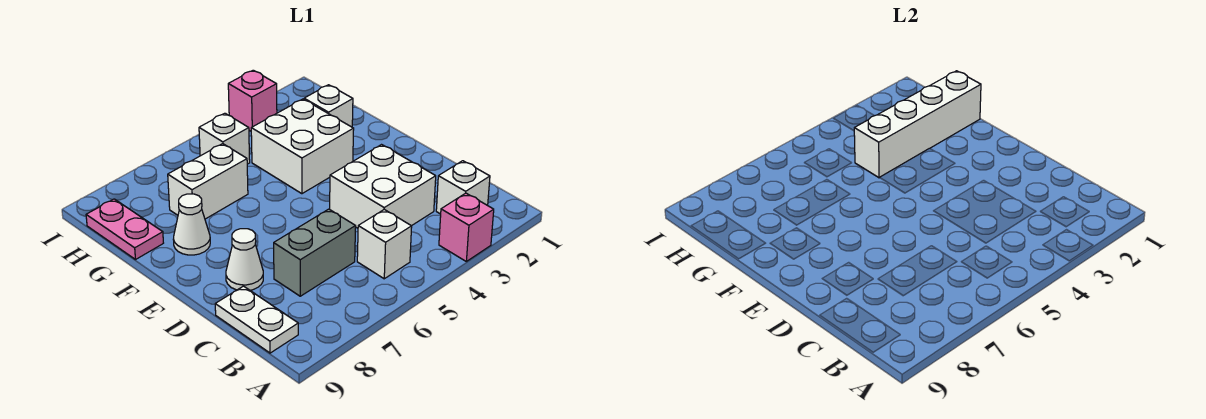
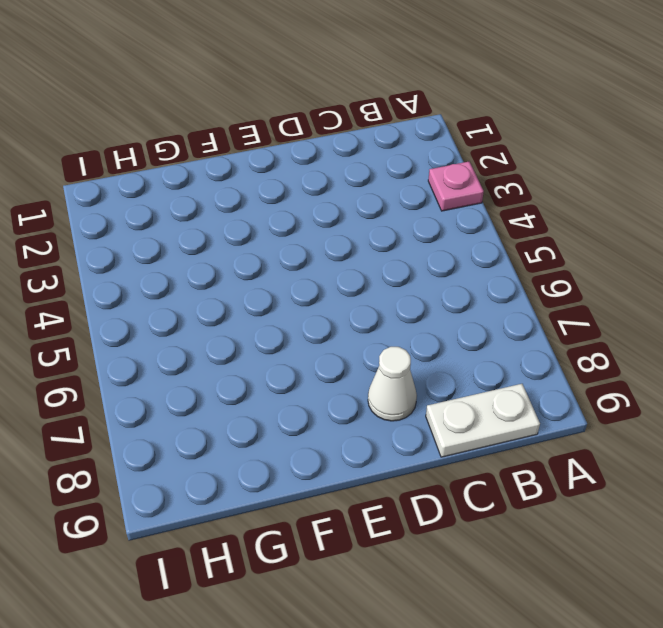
pink plate A3 level 1 -> pink brick A3 level 1
none -> white brick B2 level 1
none -> white brick B5 level 1
none -> white brick C3:D4 level 1

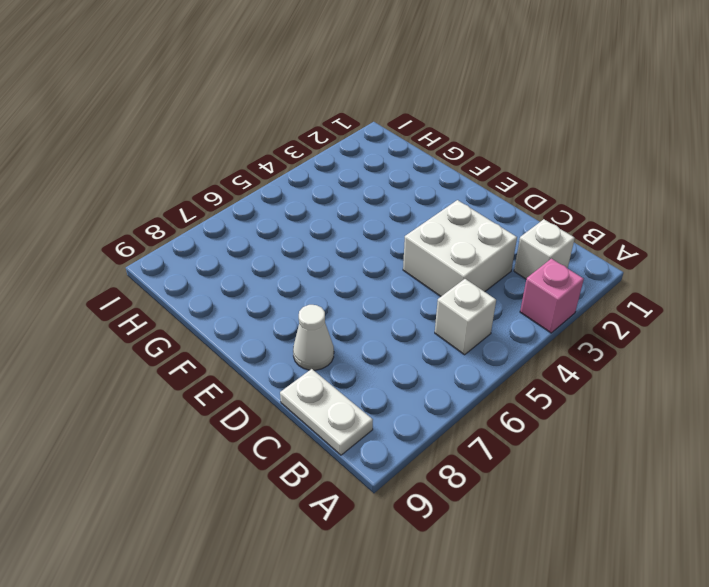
none -> grey brick C6:C7 level 1
none -> white brick F3:G4 level 1
none -> white cone F8 level 1

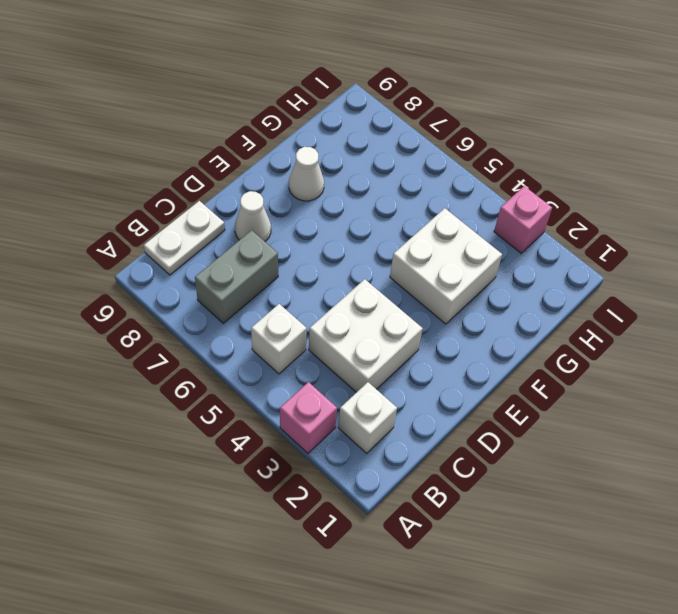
grey brick B7:C7 level 1 -> grey brick C6:C7 level 1
none -> white brick G2 level 1
none -> white brick G6:G7 level 1
none -> pink plate G9:H9 level 1

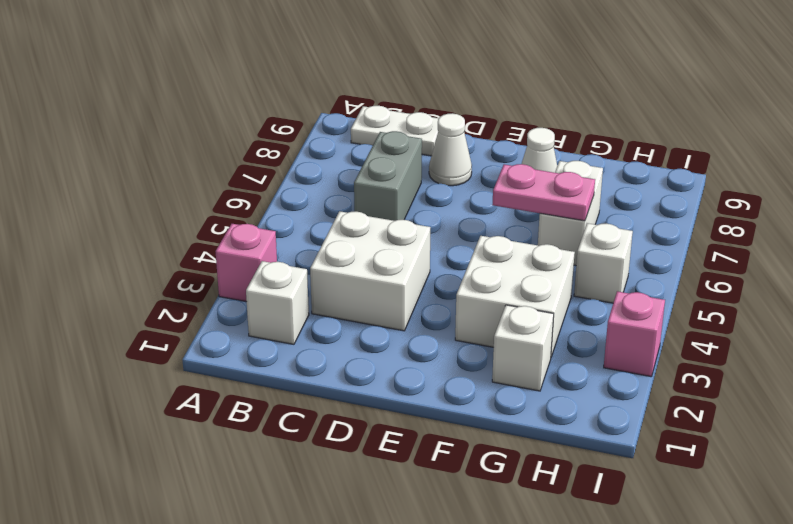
pink plate F6:G6 level 2 -> pink plate G9:H9 level 1
none -> white brick B5 level 1
none -> white brick G1:G4 level 2

